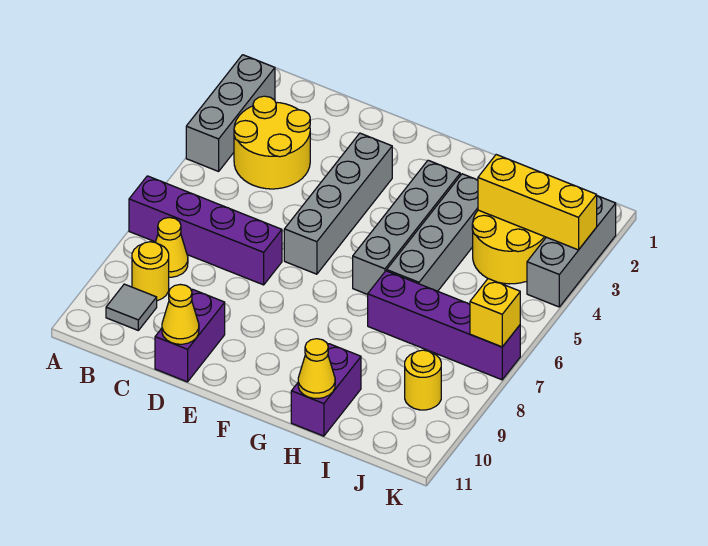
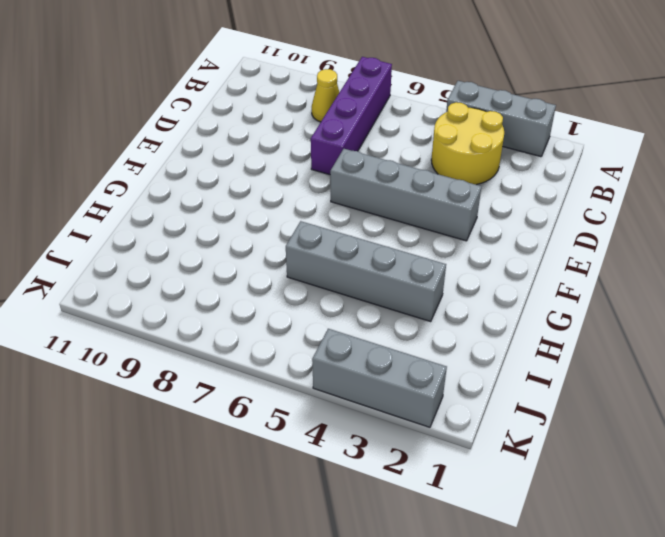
none -> yellow round brick B9 level 1
none -> grey tile B10 level 1
none -> purple brick D10:D11 level 1

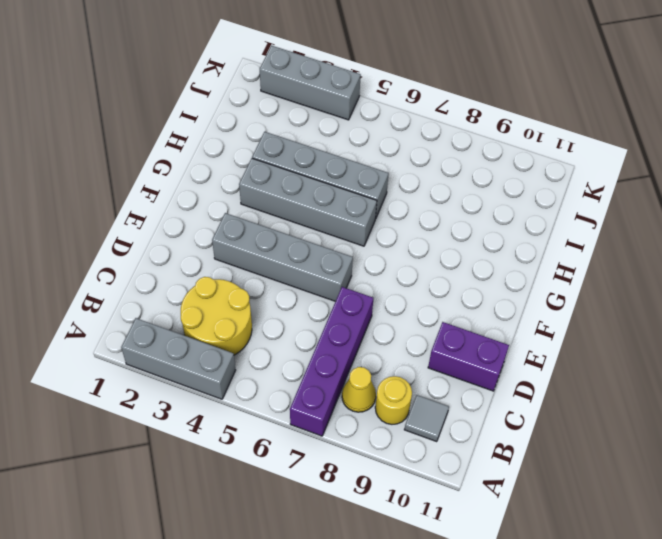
none -> purple brick H7:K7 level 1
none -> purple brick H10:H11 level 1
none -> yellow round brick I3:J4 level 1

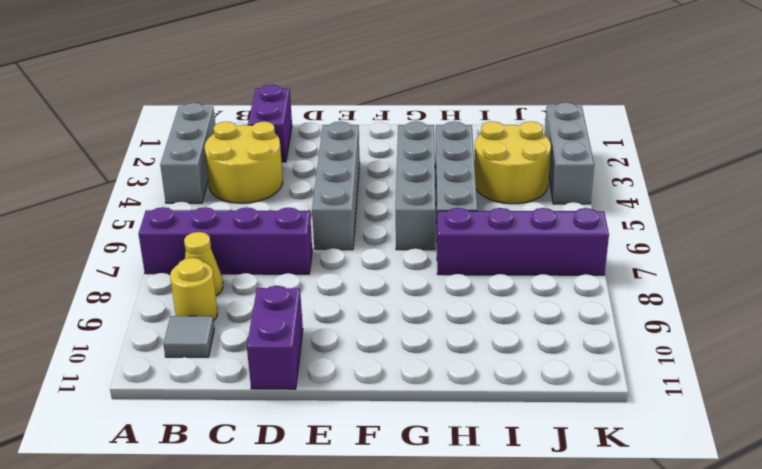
purple brick C1:C2 level 1 -> purple brick H10:H11 level 1
none -> yellow round brick J9 level 1
none -> yellow cone D11 level 2
none -> yellow cone H11 level 2

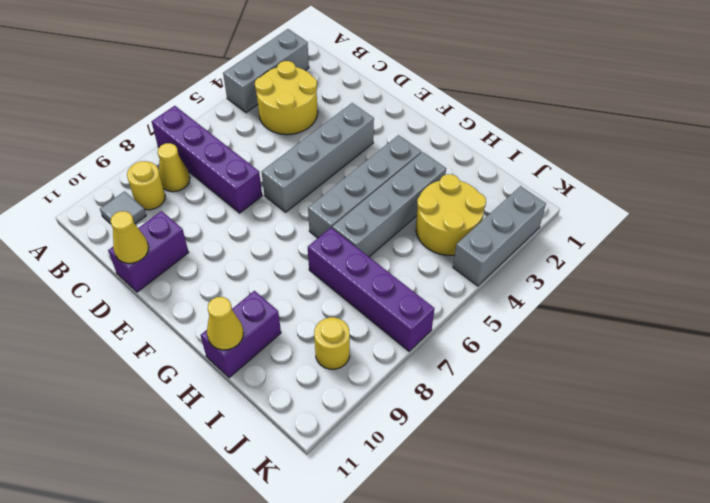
none -> yellow brick I3:K3 level 2
none -> yellow brick K7 level 2

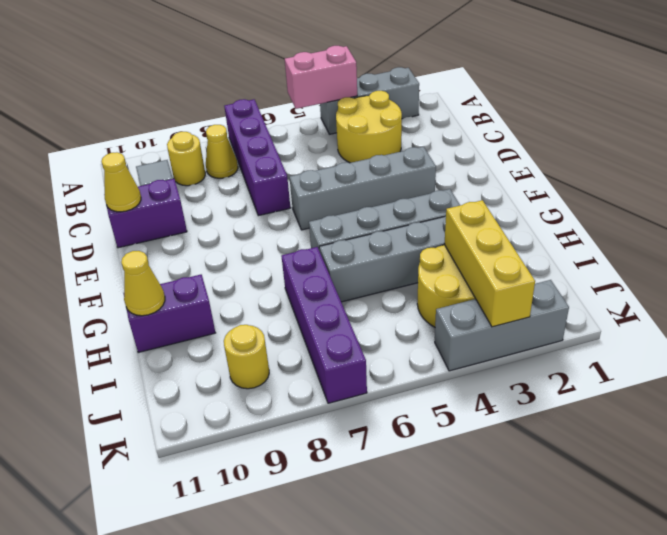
pink brick A4:A5 level 2 -> none
none -> yellow brick K7 level 2

